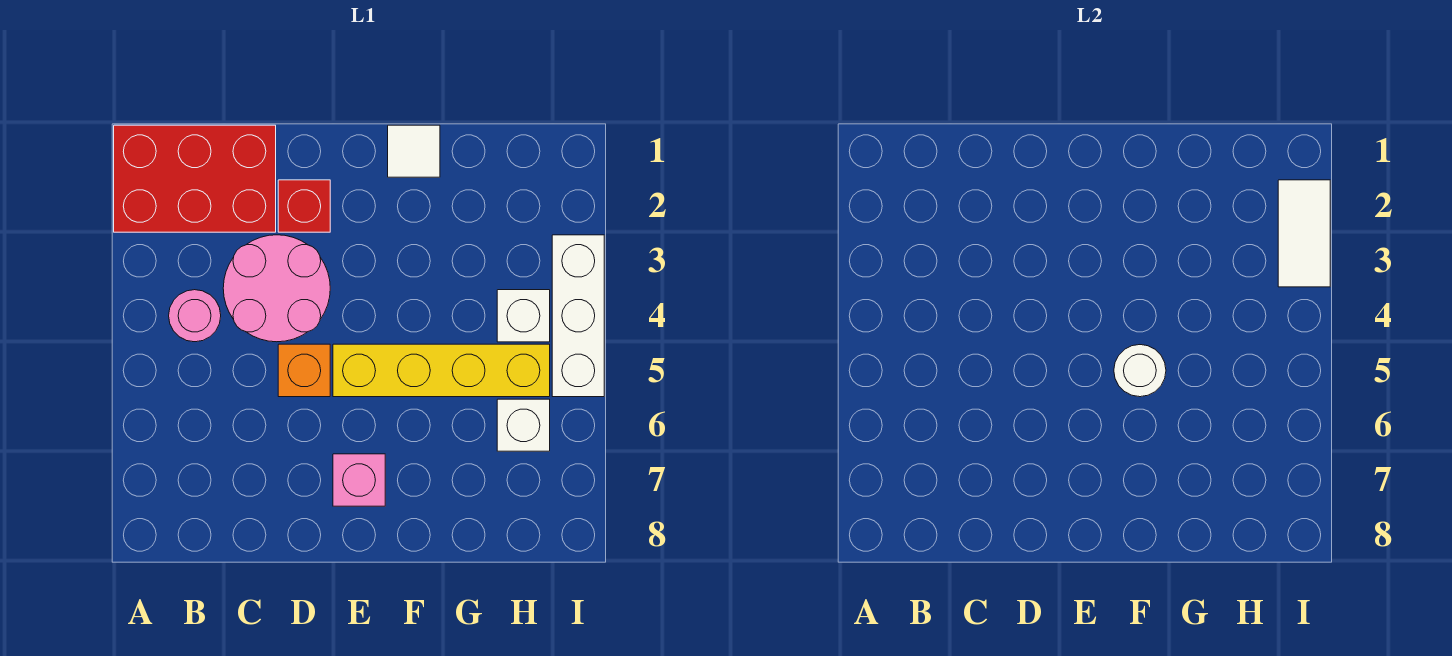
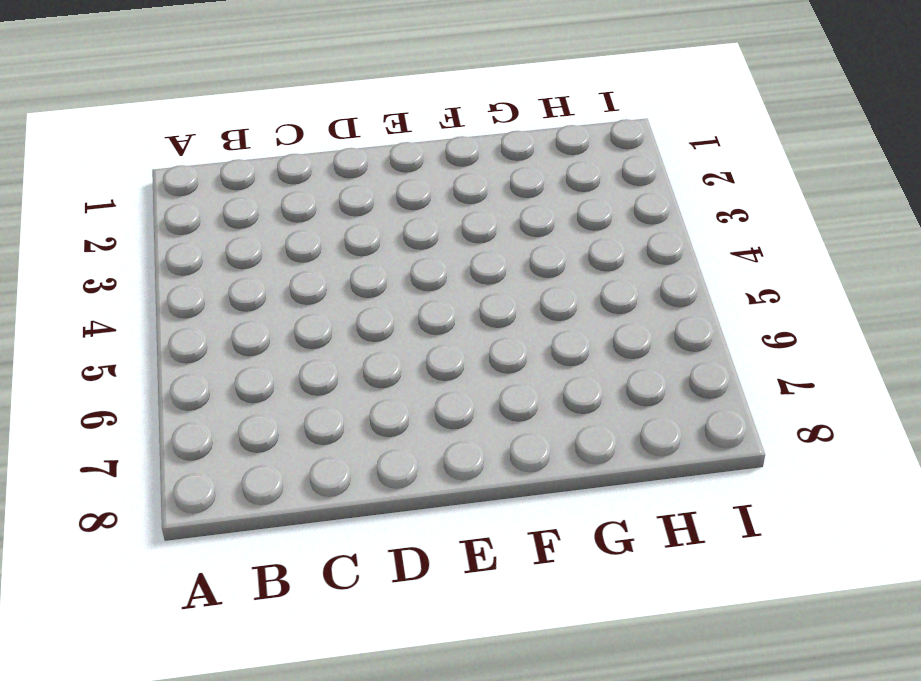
none -> red brick A1:C2 level 1
none -> pink round brick B4 level 1
none -> pink round brick C3:D4 level 1

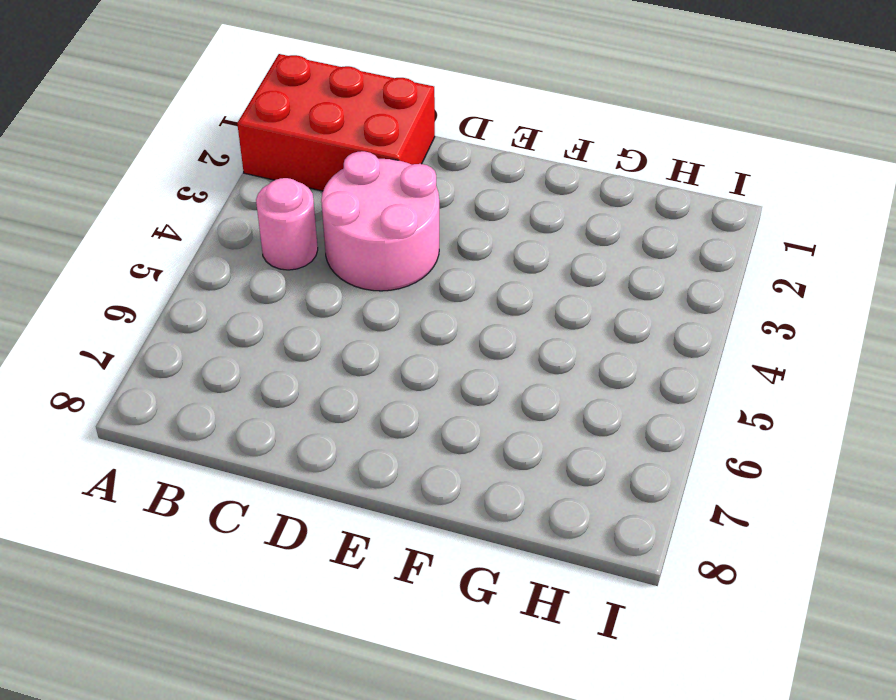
none -> red brick D2 level 1
none -> orange brick D5 level 1
none -> yellow brick E5:H5 level 1

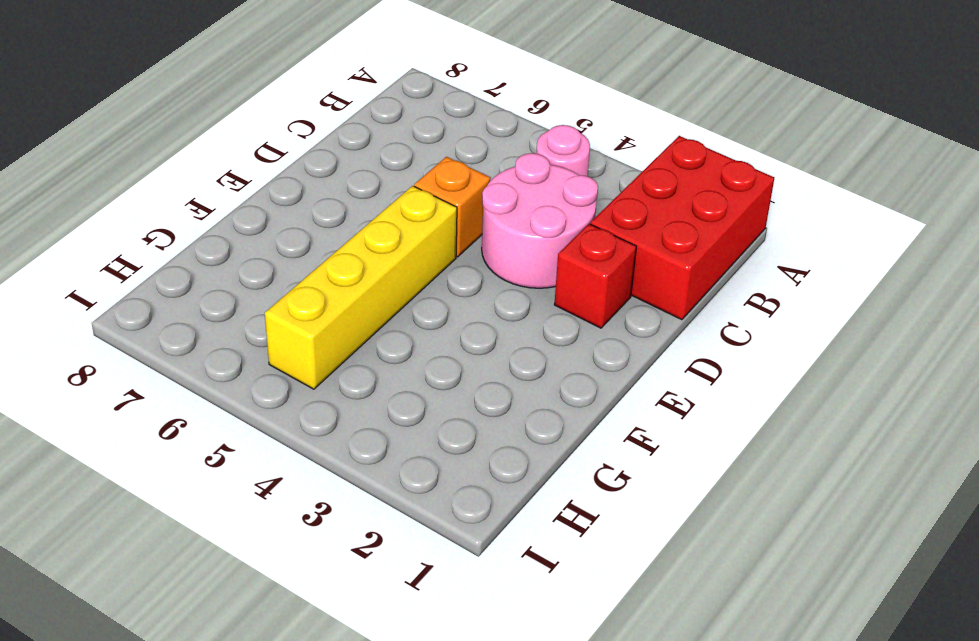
none -> pink brick E7 level 1
none -> white tile F1 level 1
none -> white brick H4 level 1

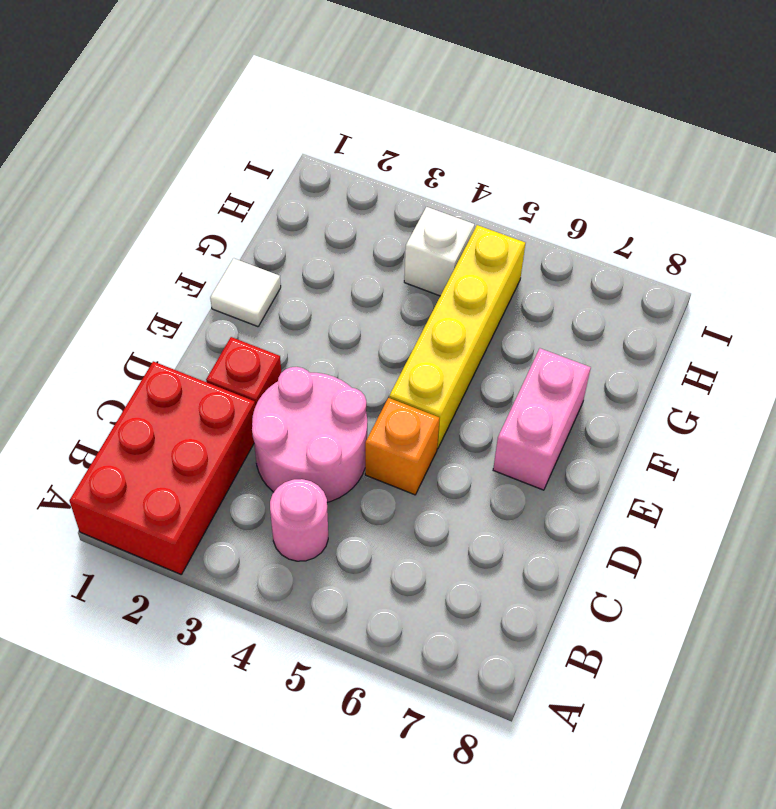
pink brick E7:F7 level 1 -> pink brick E7 level 1
none -> white brick H6 level 1
none -> white brick I3:I5 level 1
none -> white round brick F5 level 2

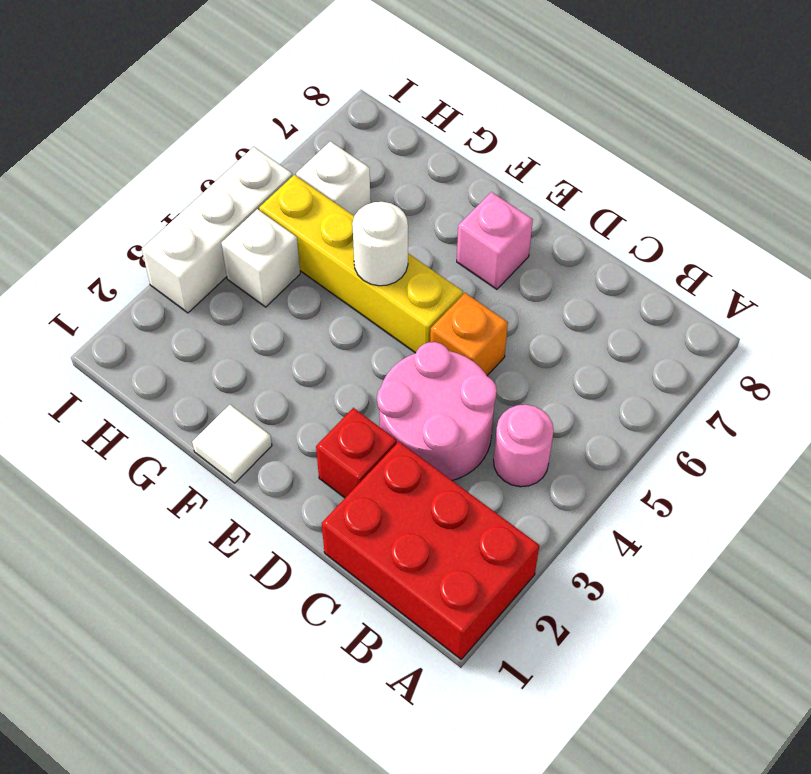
none -> white tile I2:I3 level 2

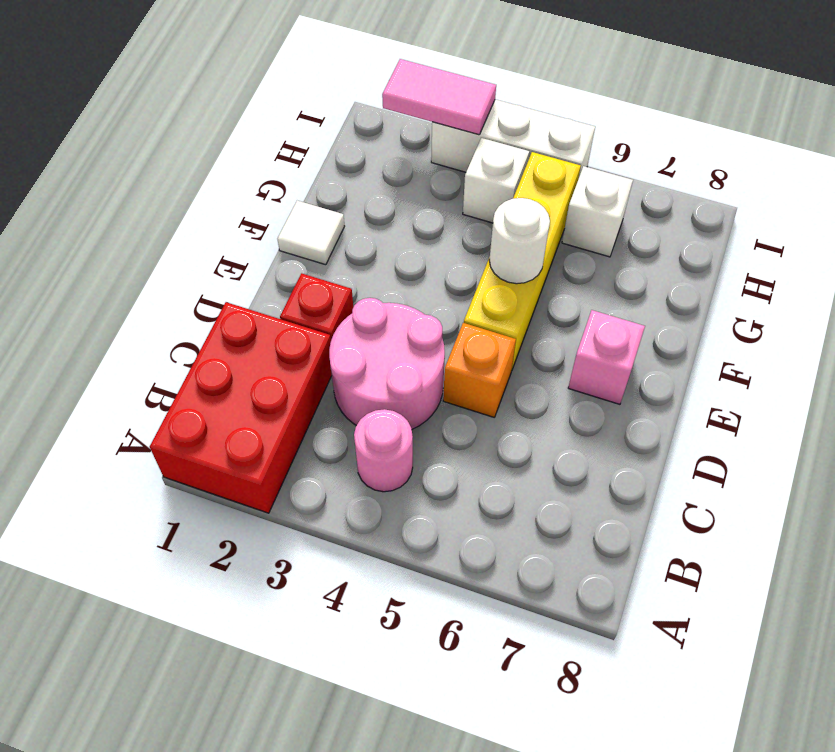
pink tile I2:I3 level 2 -> white tile I2:I3 level 2

